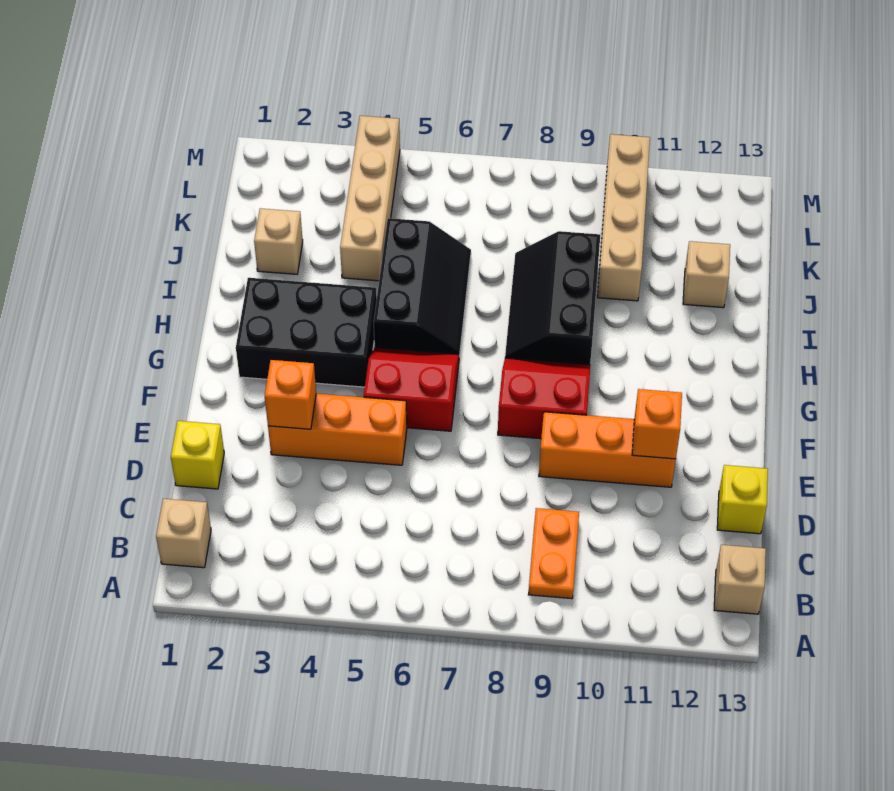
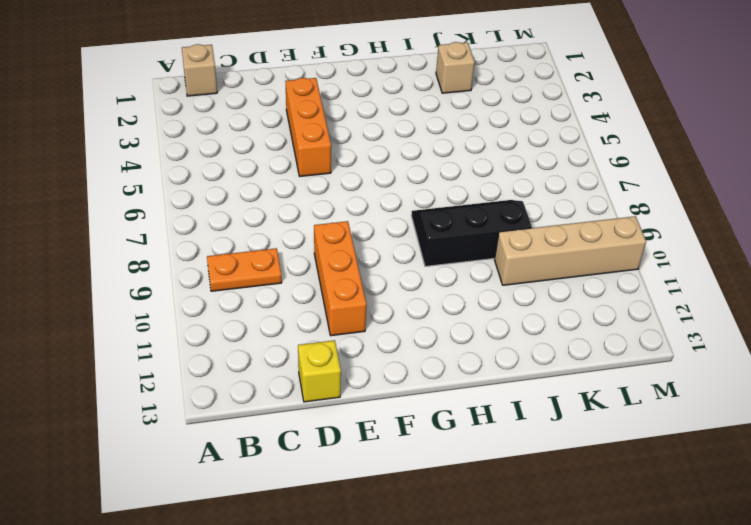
none -> tan brick B13 level 1
none -> yellow brick D1 level 1
none -> red slope F5:G6 level 1 top F

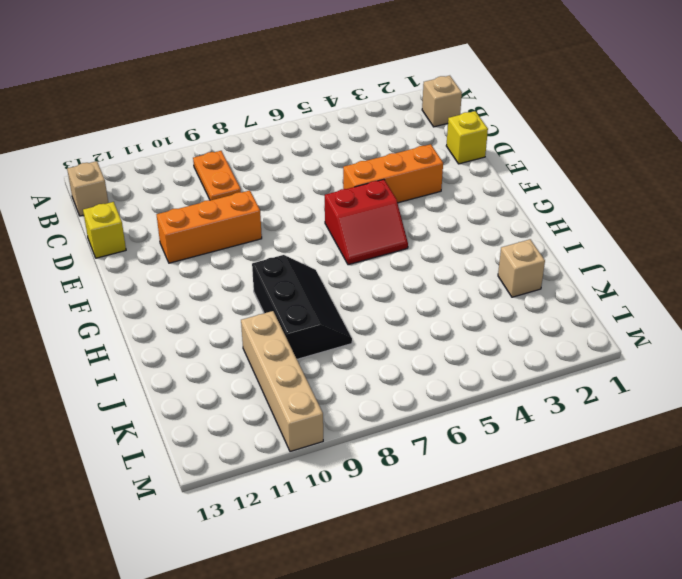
none -> red slope F8:G9 level 1 top F
none -> black brick G2:H4 level 1
none -> black slope H5:J6 level 1 top 5

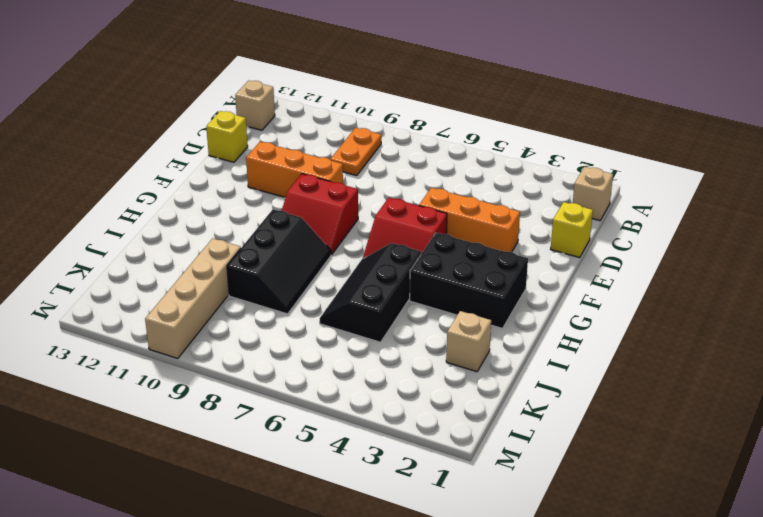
none -> tan brick J4:M4 level 1
none -> tan brick J12 level 1
none -> orange brick E3 level 2

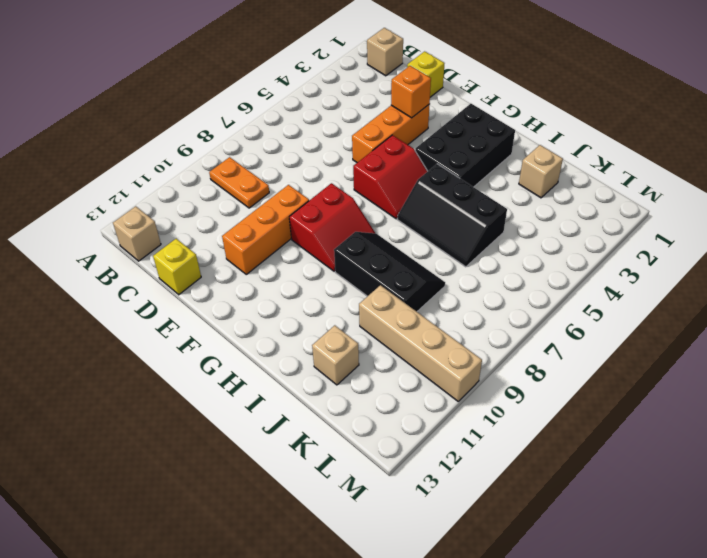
none -> tan brick J4:M4 level 1
none -> orange brick E11 level 2

